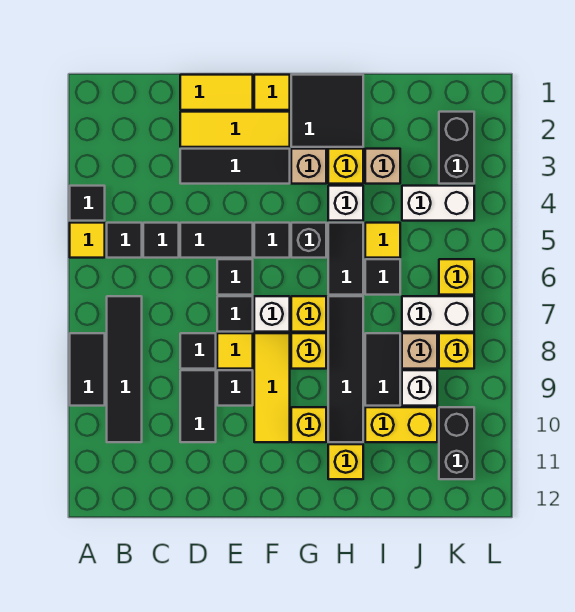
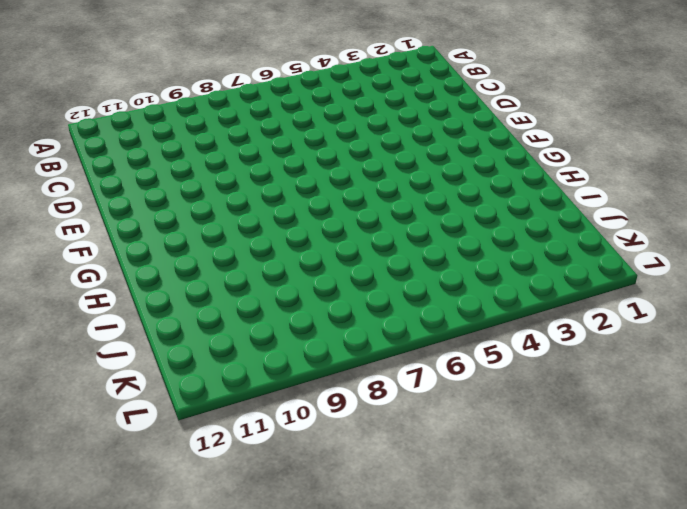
none -> black tile A4 level 1
none -> yellow tile A5 level 1
none -> black tile A8:A9 level 1
none -> black tile B5 level 1

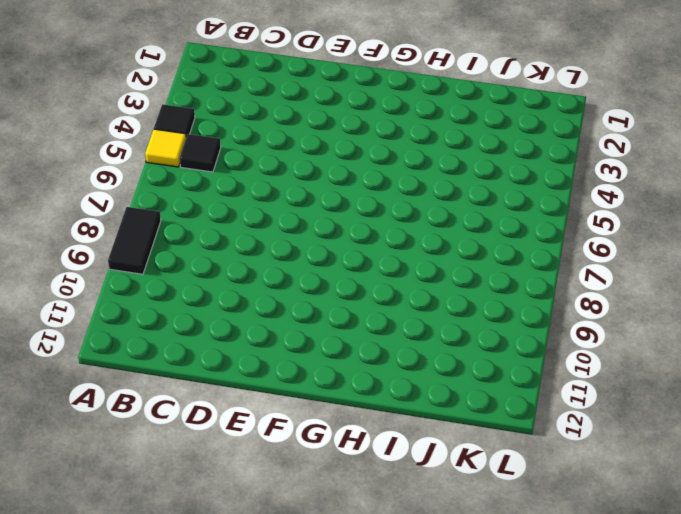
none -> black tile B7:B10 level 1
none -> black tile C5 level 1
none -> yellow tile D1:E1 level 1
none -> yellow tile D2:F2 level 1

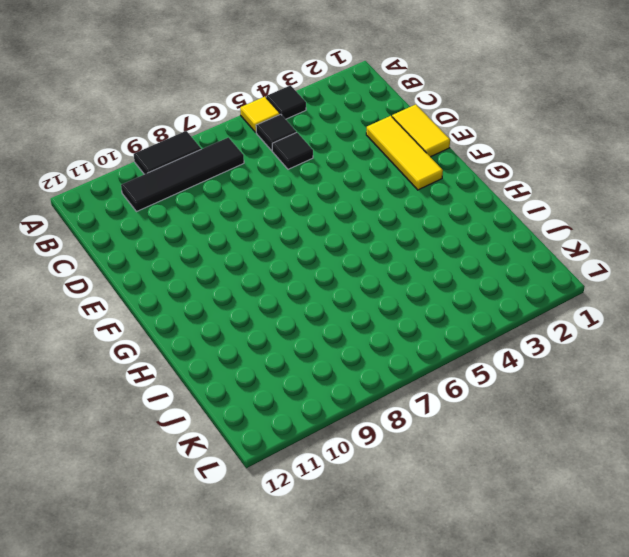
none -> black tile D3:F3 level 1
none -> black tile D5:E5 level 1
none -> black tile D8 level 1
none -> black tile D9:D10 level 1

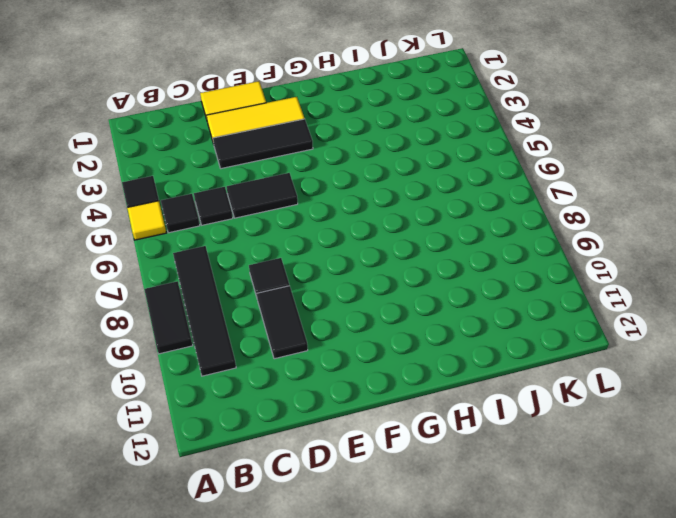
none -> black tile E6 level 1
none -> black tile E7 level 1
none -> yellow tile E8 level 1
none -> black tile E9 level 1

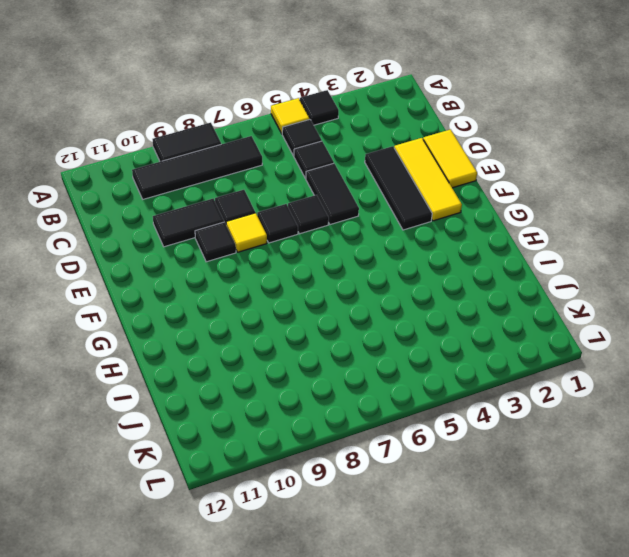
none -> yellow tile F1 level 1
none -> black tile F5 level 1
none -> white brick F7 level 1
none -> yellow tile F8:F10 level 1

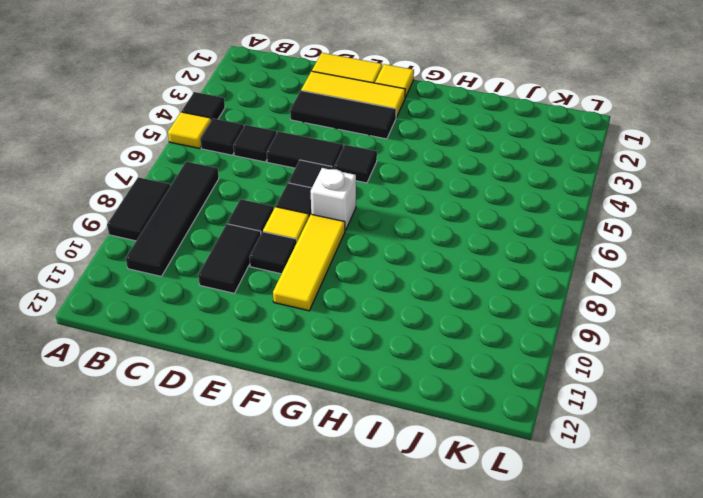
none -> black tile G1:H2 level 1
none -> tan brick G3 level 1
none -> black brick G5 level 1
none -> yellow brick G7 level 1

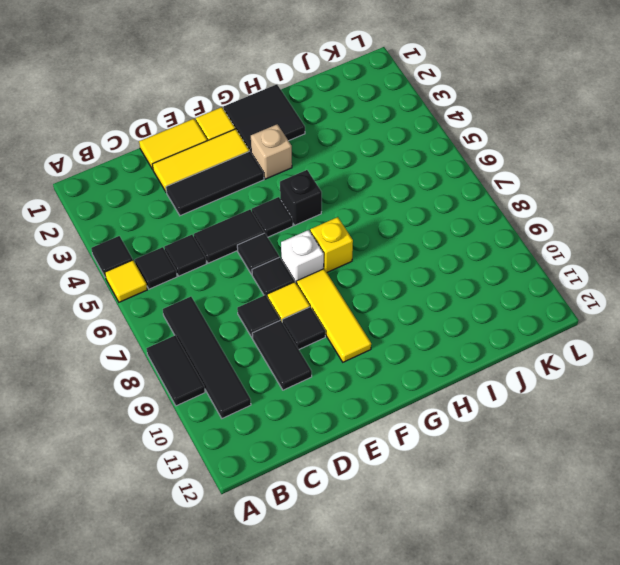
none -> yellow brick G8 level 1
none -> yellow brick G10 level 1
none -> yellow brick H3 level 1
none -> white brick H4 level 1

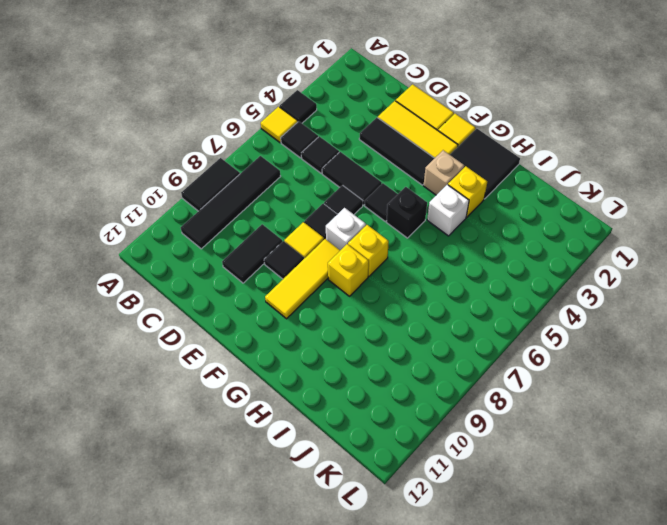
none -> black tile D8 level 1
none -> yellow brick G10 level 1
none -> black tile H5:H6 level 1
none -> black tile H7:H10 level 1

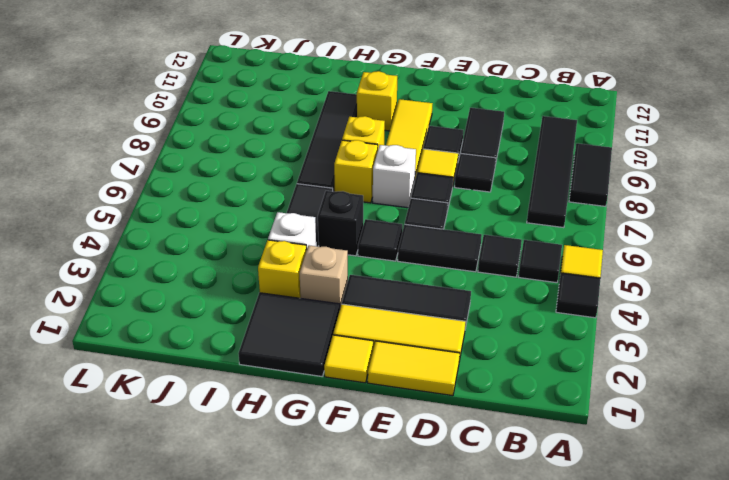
none -> yellow brick H11 level 1
none -> tan brick I3 level 1
none -> yellow tile I5 level 1
none -> black tile I6 level 1

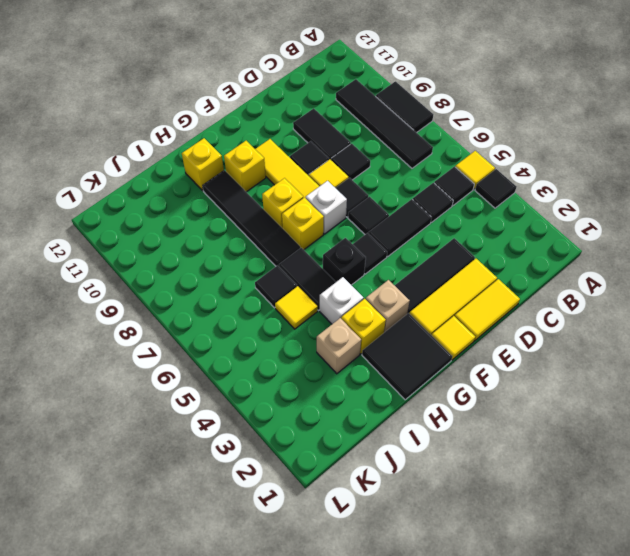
none -> black tile I8:I9 level 1
none -> yellow brick I10:J10 level 1
none -> white brick J4:K4 level 1
none -> white brick J7:K7 level 1

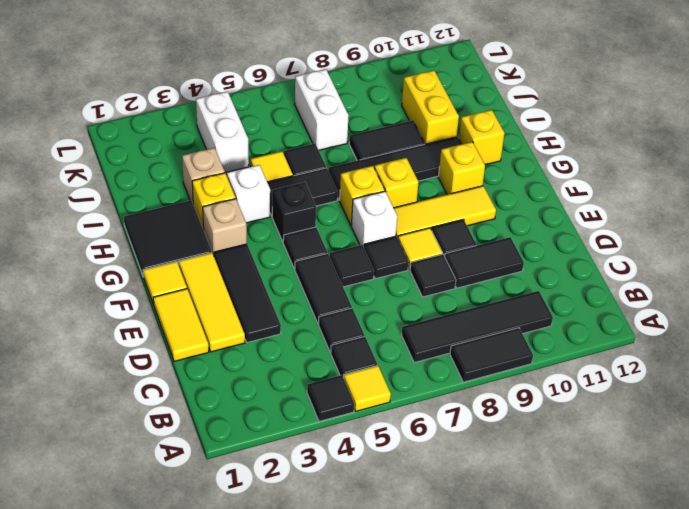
none -> tan brick J8 level 1
none -> white brick J9 level 1
none -> black brick K2:K3 level 1
none -> yellow brick K6 level 1

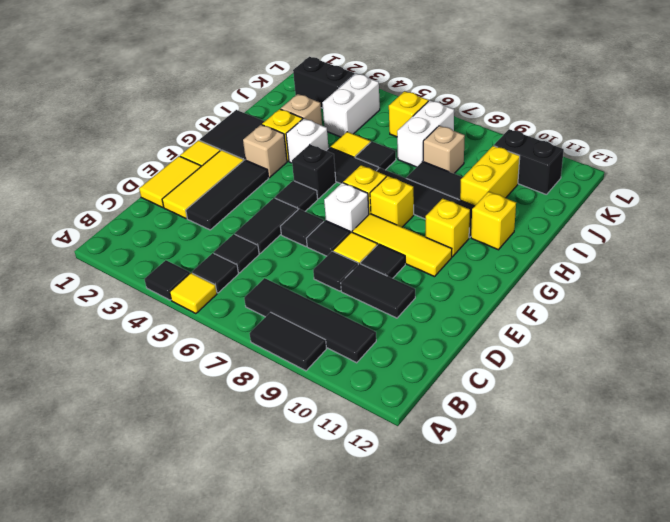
none -> white brick J9 level 1
none -> yellow brick K8 level 1

